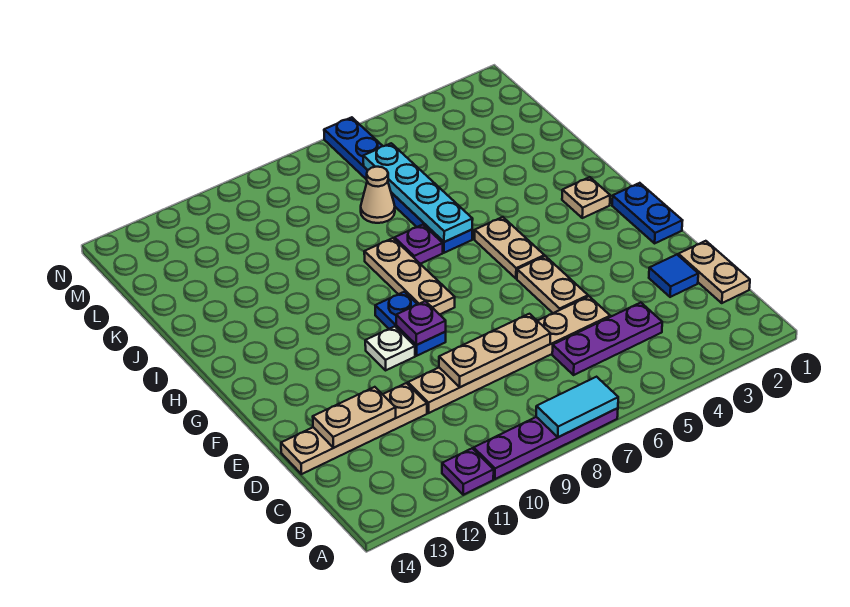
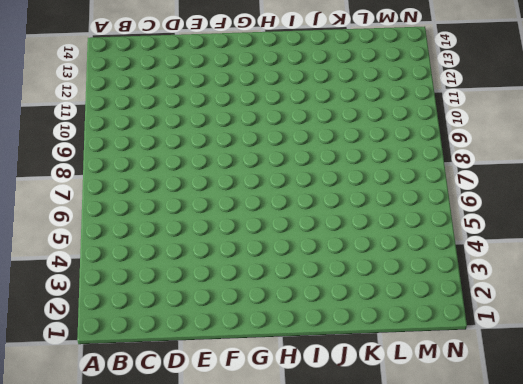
none -> purple plate A7:A10 level 1
none -> purple plate A11 level 1
none -> tan plate C1:D1 level 1

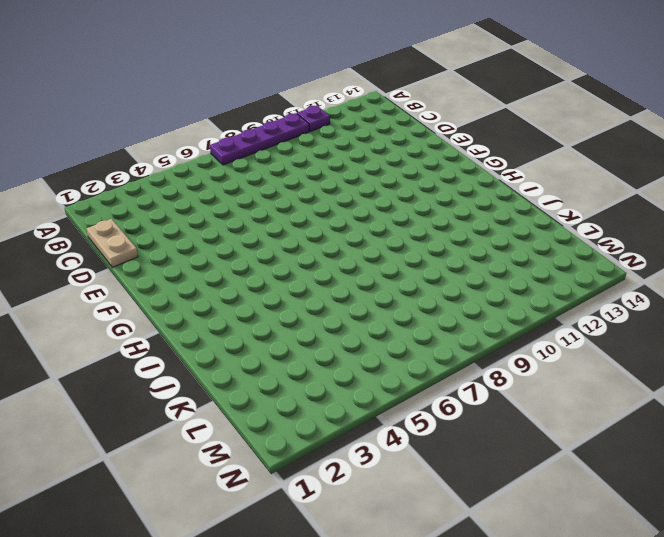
none -> purple plate C4:C6 level 1
none -> blue tile D2 level 1
none -> tan plate D5:D10 level 1

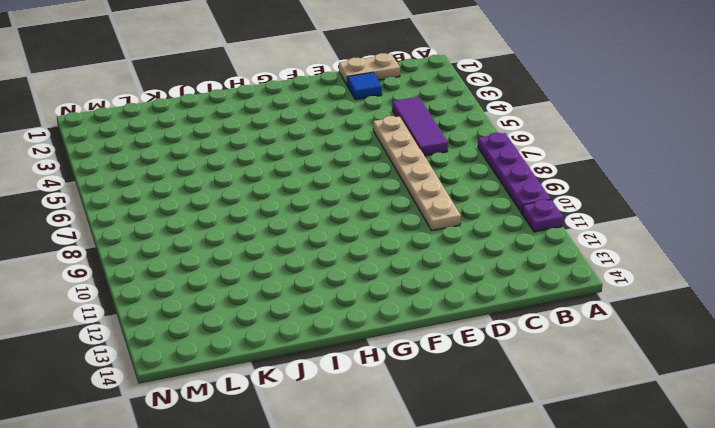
purple tile C4:C6 level 1 -> purple plate C4:C6 level 1
none -> tan plate D11:D14 level 1
none -> tan plate E5:F5 level 1
none -> blue plate F1:G1 level 1

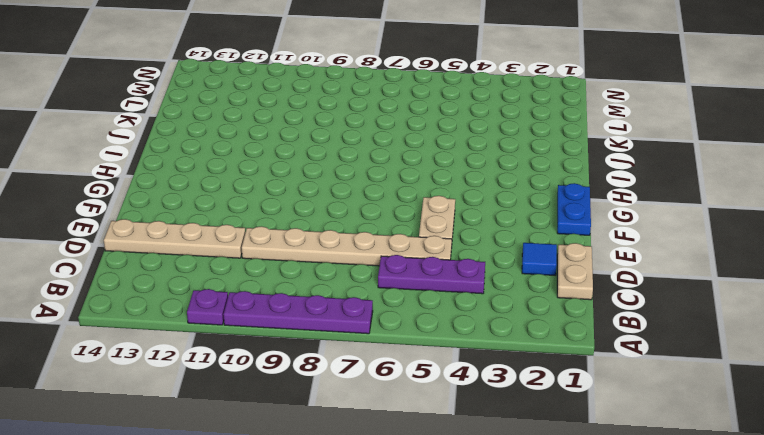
none -> blue plate F9:G9 level 1
none -> white plate F10 level 1
none -> tan plate G5:H5 level 1

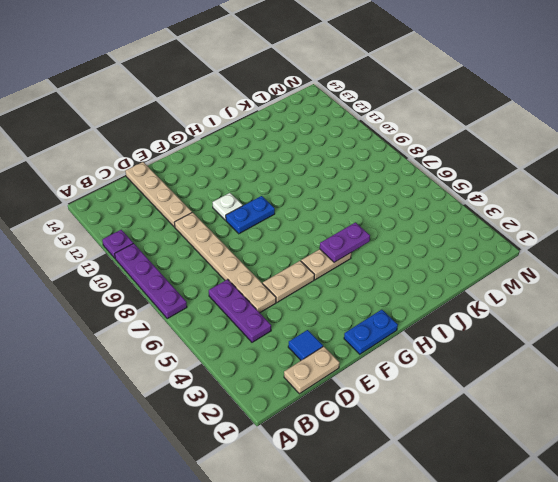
purple plate H5:I5 level 2 -> none
none -> tan plate G8:I8 level 1
none -> tan plate H2 level 1
none -> blue plate I6:N6 level 1

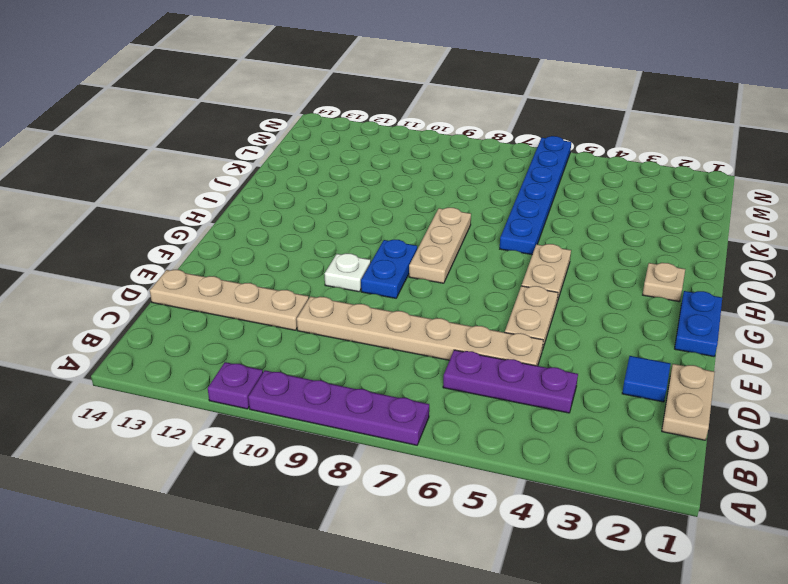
none -> purple plate I7 level 1
none -> tan cone K7 level 1
none -> cyan tile A7:A8 level 2

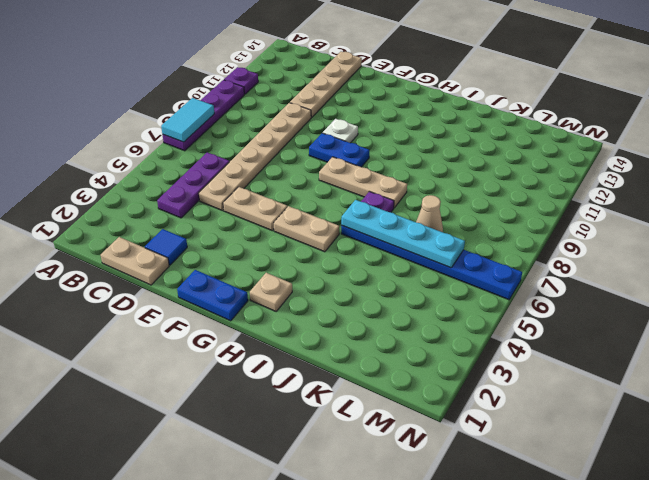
none -> tan plate D7:D9 level 2
none -> tan plate D12:D13 level 2
none -> purple plate F9 level 2

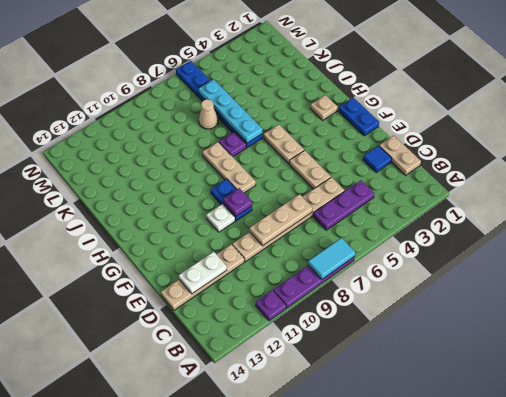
white plate D12:D13 level 2 -> tan plate D12:D13 level 2

